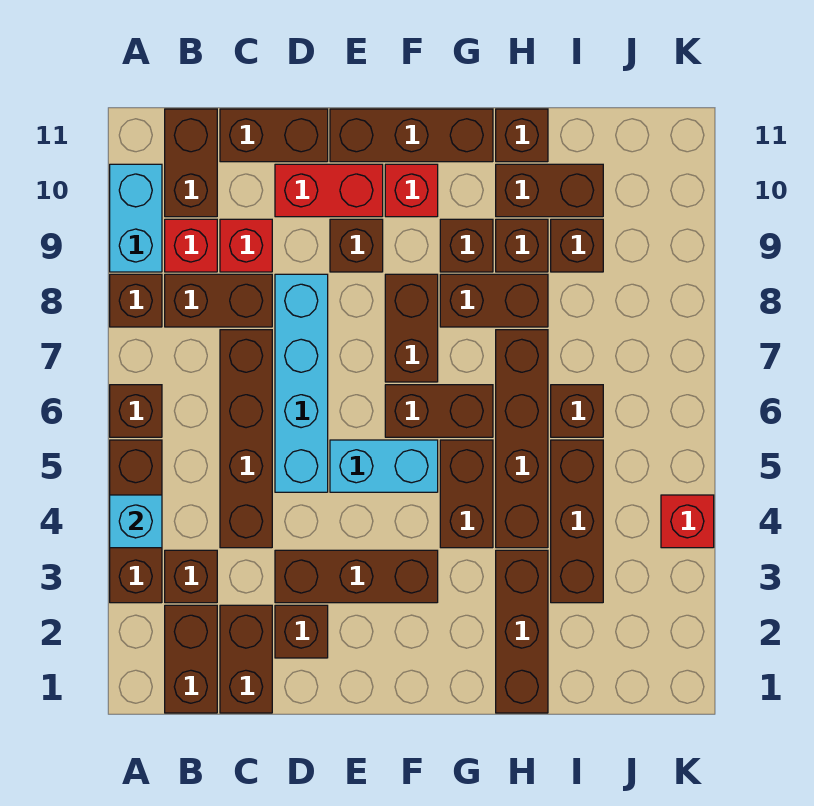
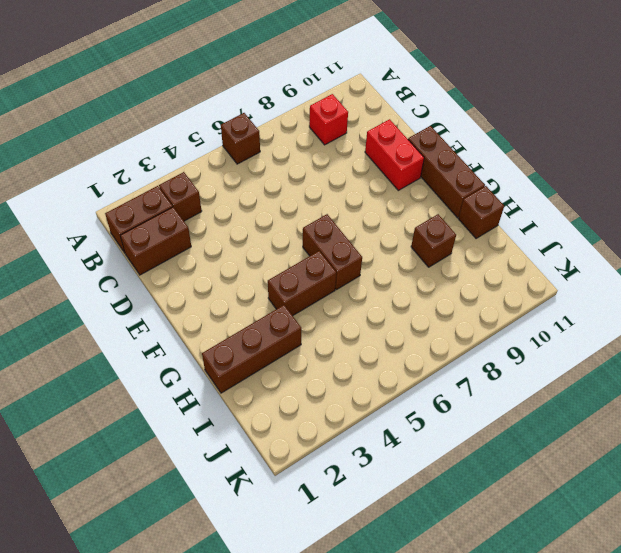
none -> brown brick A3:A5 level 1
none -> brown brick A8 level 1
none -> cyan brick A9:A10 level 1
none -> brown brick B8:C8 level 1

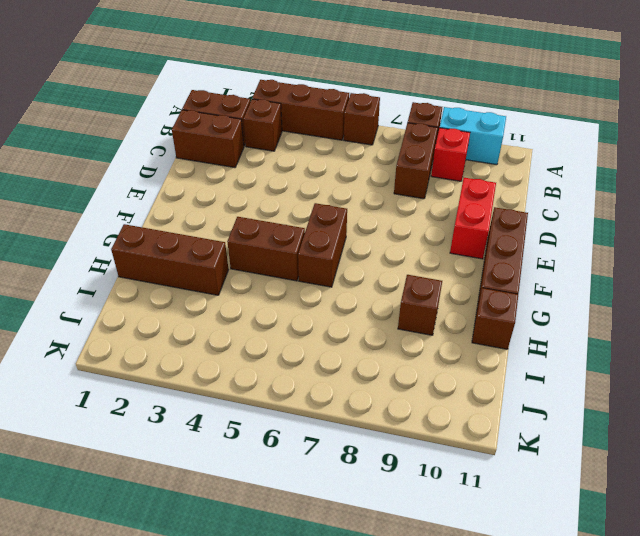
none -> brown brick B10:B11 level 1
none -> brown brick C4:C7 level 1
none -> red brick C9 level 1
none -> brown brick C11:D11 level 1

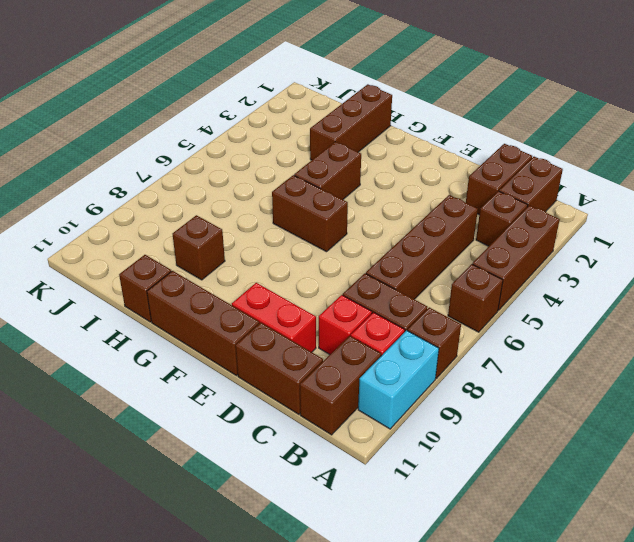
none -> brown brick D2 level 1
none -> brown brick D3:F3 level 1
none -> cyan brick D5:D8 level 1
none -> cyan brick E5:F5 level 1

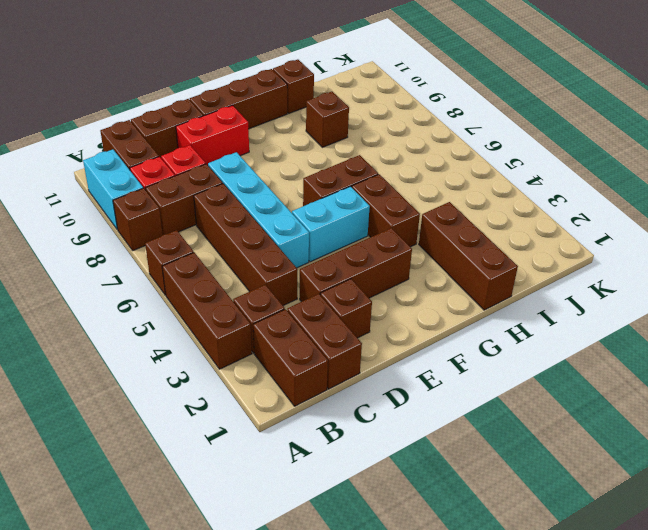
none -> brown brick E9 level 1
none -> brown brick F7:F8 level 1
none -> red brick F10 level 1
none -> brown brick G8:H8 level 1

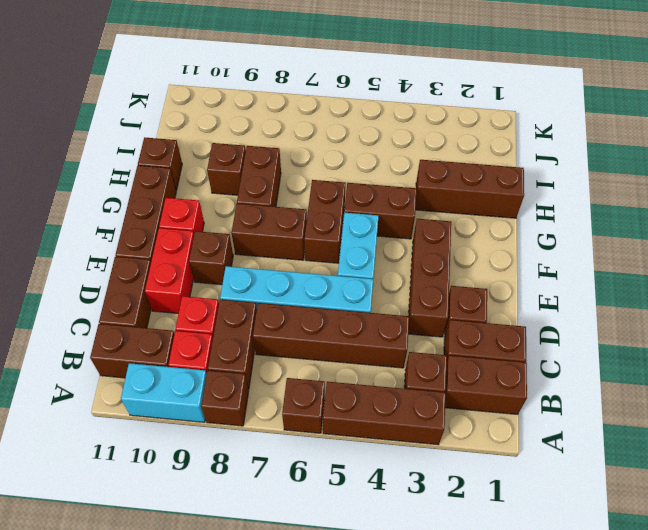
none -> brown brick G9 level 1
none -> brown brick H4:H7 level 1
none -> brown brick H10:I10 level 1
none -> brown brick I3:I5 level 1

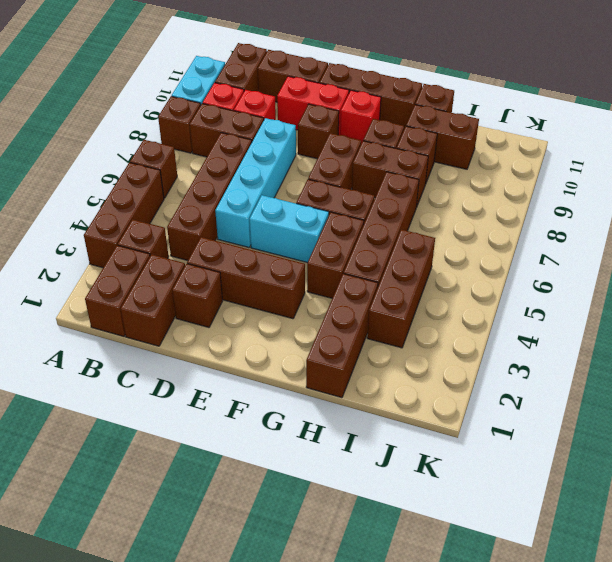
none -> brown brick I6 level 1
none -> brown brick I9 level 1
none -> red brick K4 level 1
none -> cyan brick A4 level 2

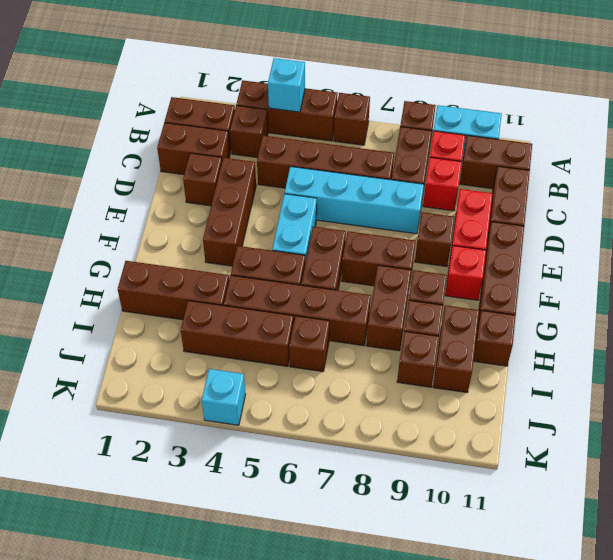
cyan brick K4 level 1 -> red brick K4 level 1

